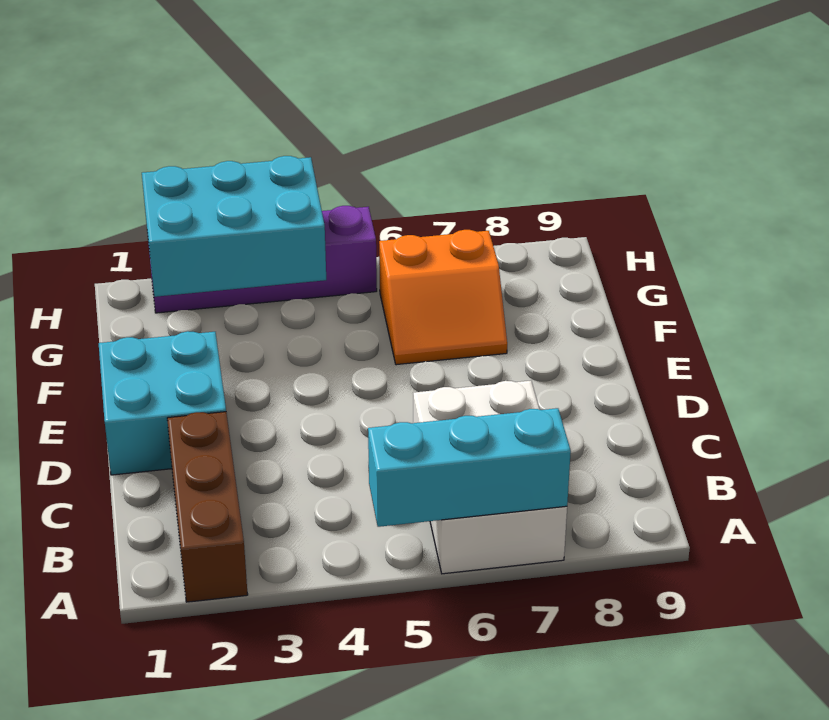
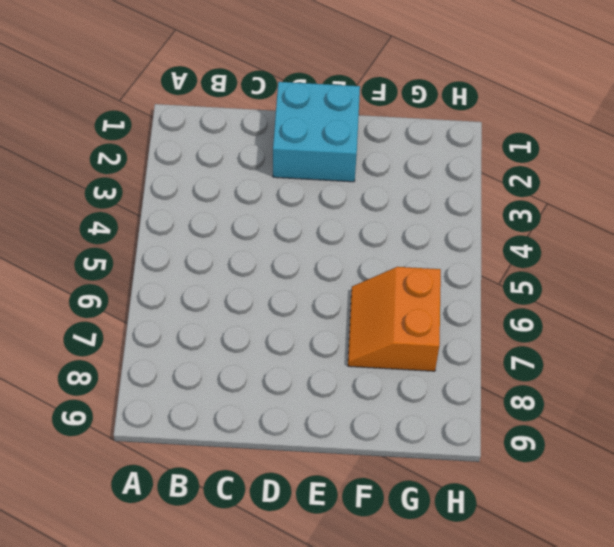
none -> brown brick A2:C2 level 1
none -> white brick A6:C7 level 1

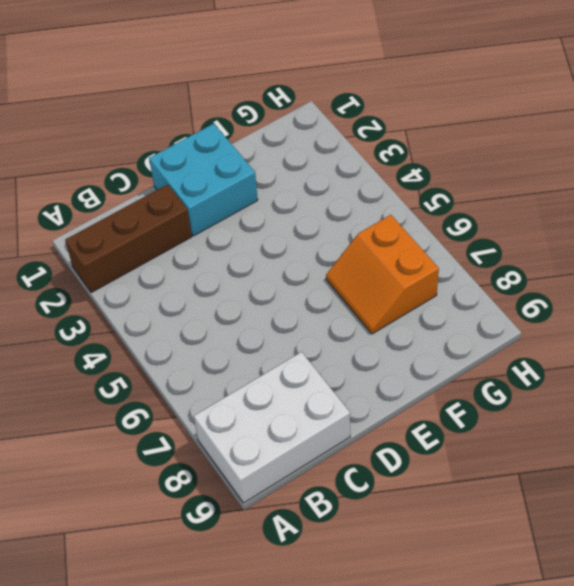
white brick A8:C9 level 1 -> white brick A6:C7 level 1
none -> purple brick H2:H5 level 1
none -> cyan brick A5:A7 level 2

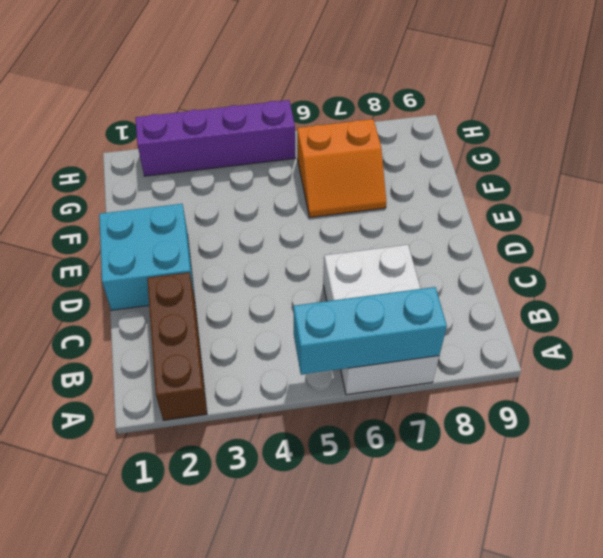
none -> cyan brick G2:H4 level 2

